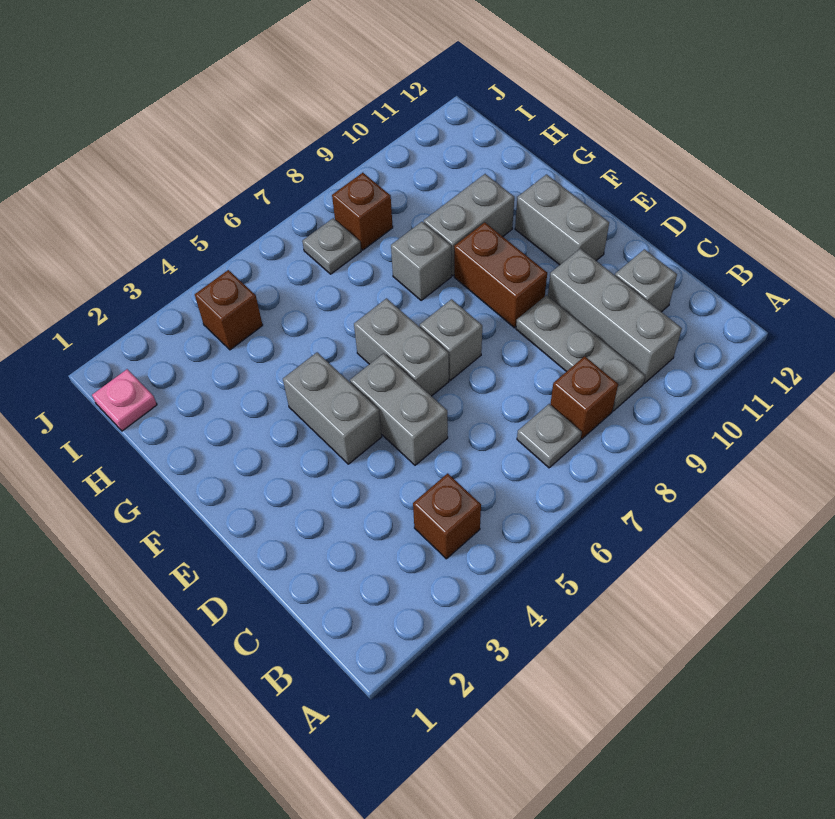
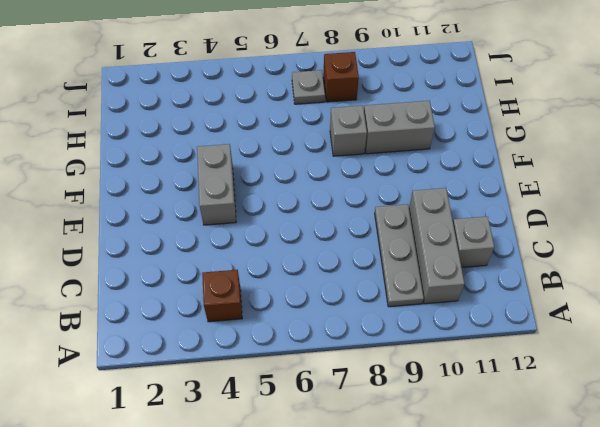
none -> grey plate B7 level 1
none -> brown brick B8 level 1
none -> grey brick D5:E5 level 1

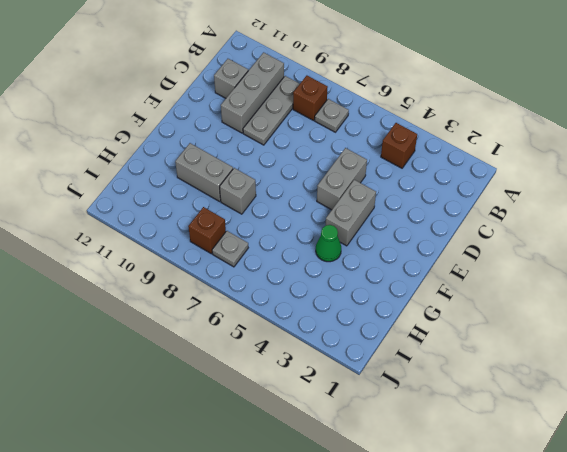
green cone G4 level 1 -> none
none -> grey brick E6:F6 level 1
none -> grey brick E7 level 1
none -> brown brick E9:F9 level 1

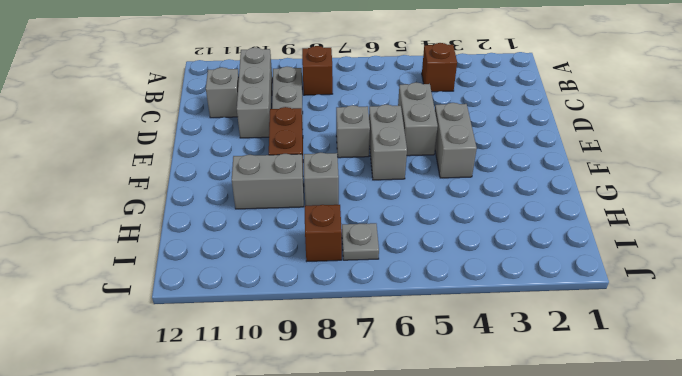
none -> grey plate B7 level 1
none -> grey brick E11:F11 level 1
none -> pink plate I1 level 1

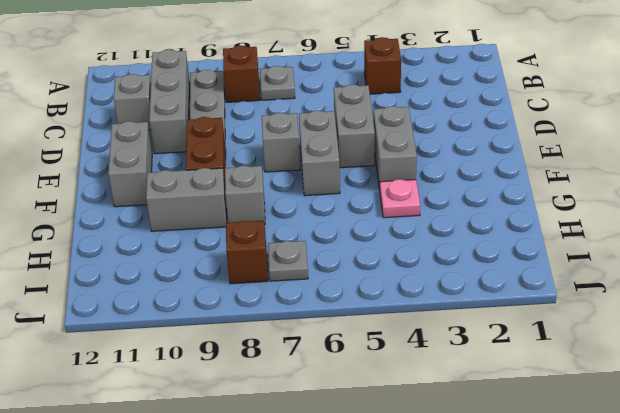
pink plate G4 level 1 -> pink plate I1 level 1
none -> brown brick I4 level 1

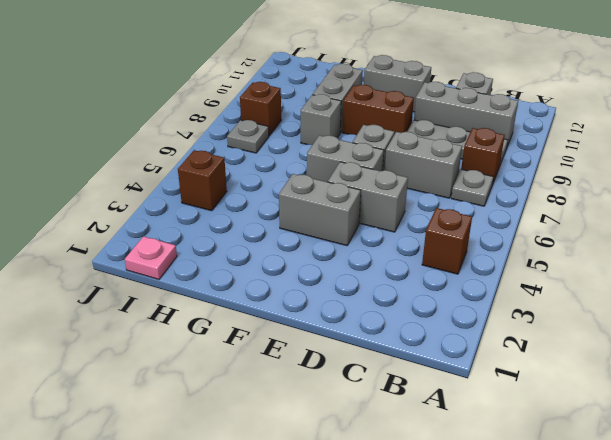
grey brick C7:D7 level 1 -> none

